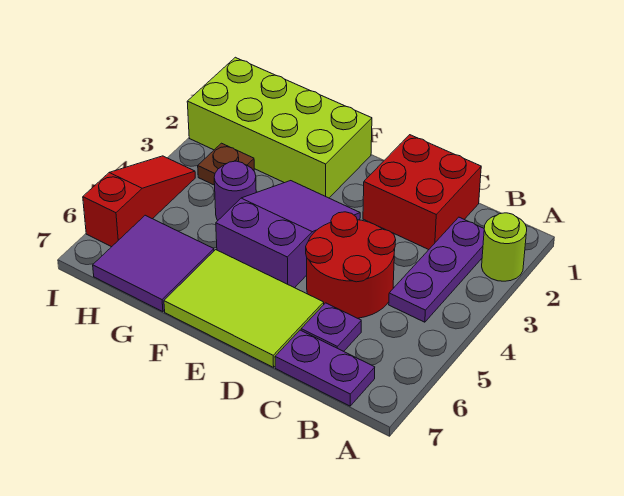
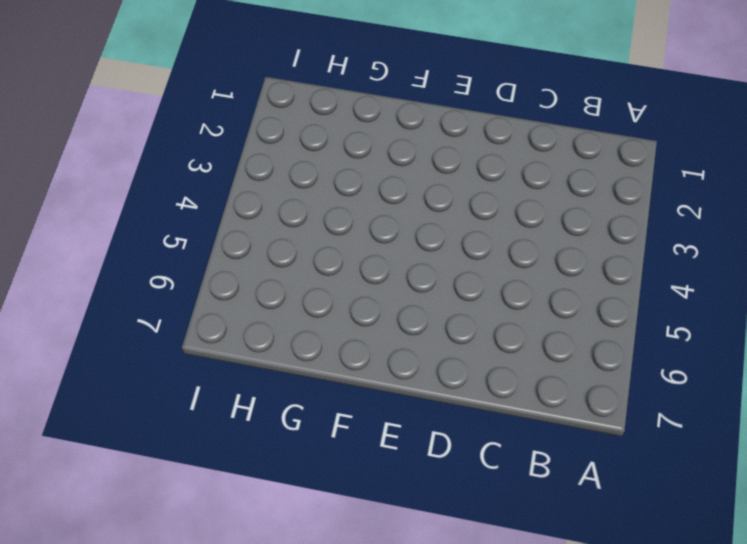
none -> lime round brick A2 level 1
none -> purple plate B2:B4 level 1
none -> purple plate B7:C7 level 1

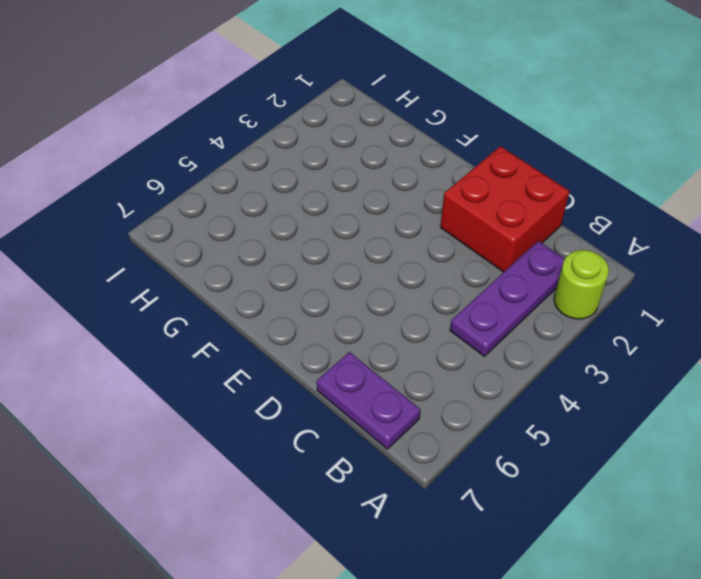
none -> red round brick C4:D5 level 1
none -> purple plate C6 level 1
none -> lime tile D6:F7 level 1

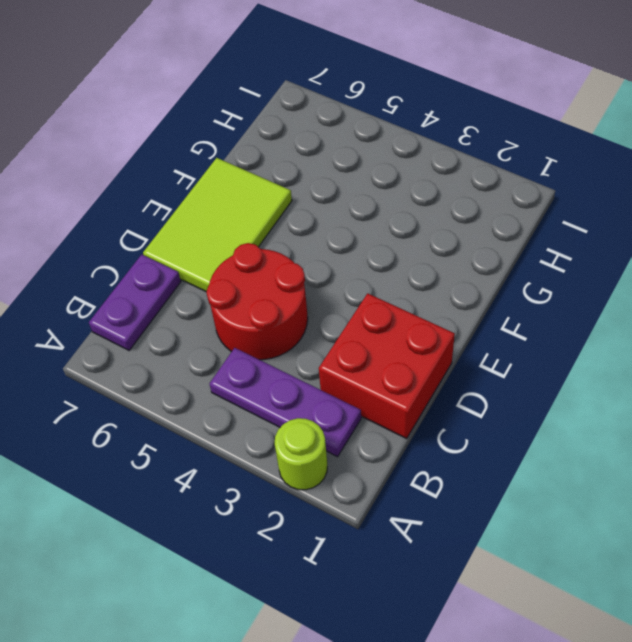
none -> purple plate C6 level 1
none -> purple slope E3:F5 level 1 top 5
none -> lime brick F1:I2 level 1

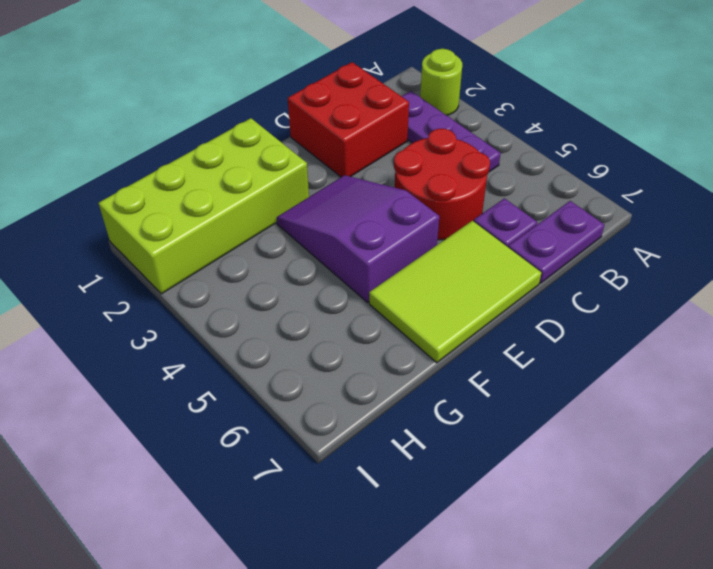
none -> purple round brick G4 level 1
none -> purple tile G6:H7 level 1
none -> brown plate H3 level 1

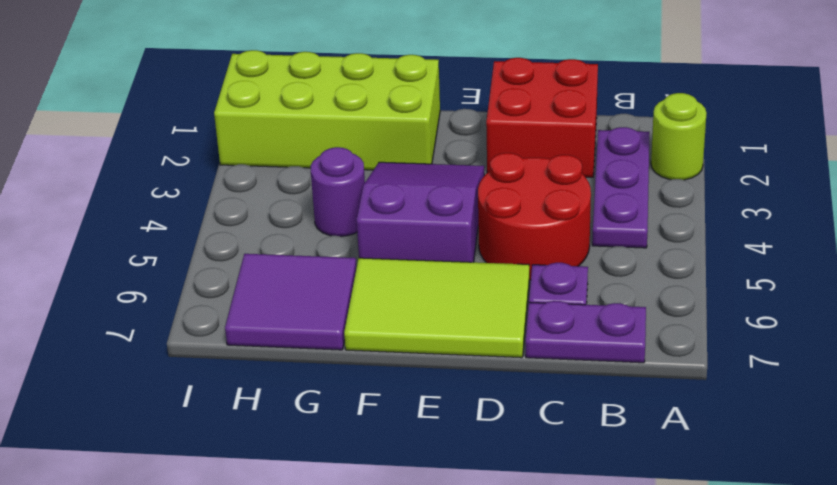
none -> brown plate H3 level 1
none -> red slope I4:I6 level 1 top 6

